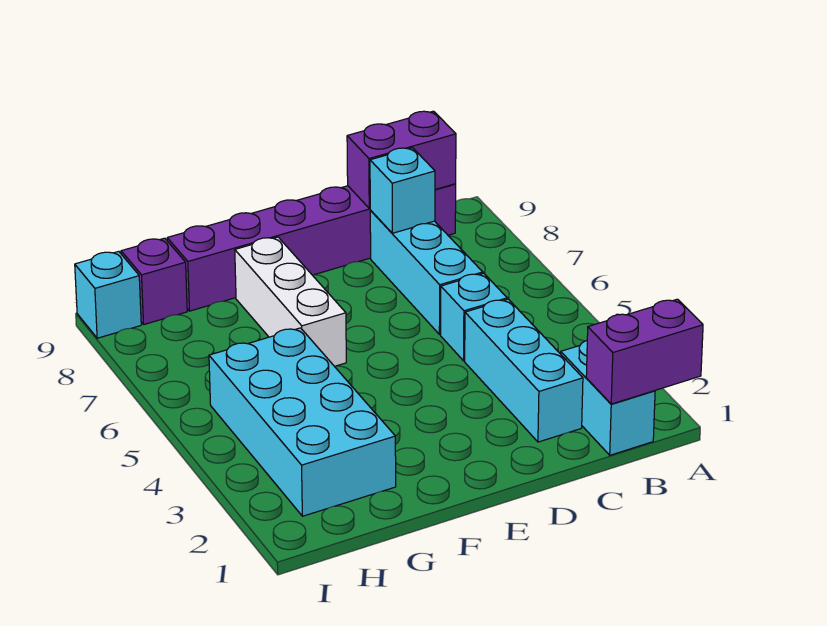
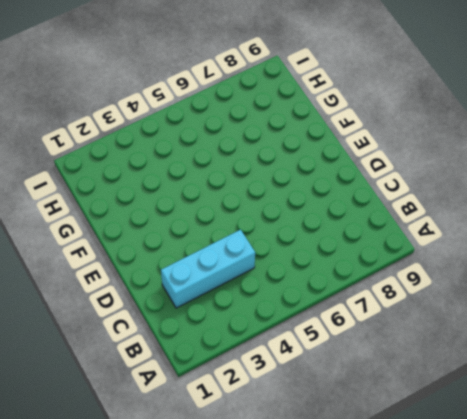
none -> cyan brick B1:B2 level 1
none -> purple brick B9:G9 level 1
none -> cyan brick C5 level 1

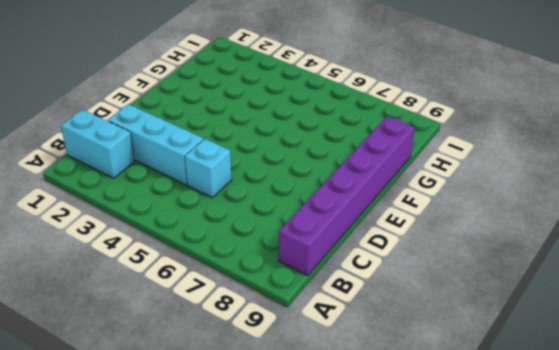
none -> cyan brick C6:C8 level 1
none -> white brick F6:F8 level 1
none -> cyan brick G2:H5 level 1

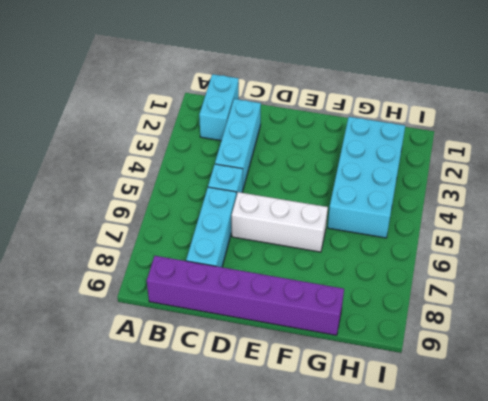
white brick D6:F6 level 1 -> white brick F6:F8 level 1
none -> purple brick H9 level 1
none -> cyan brick I9 level 1
none -> purple brick A1:B1 level 2

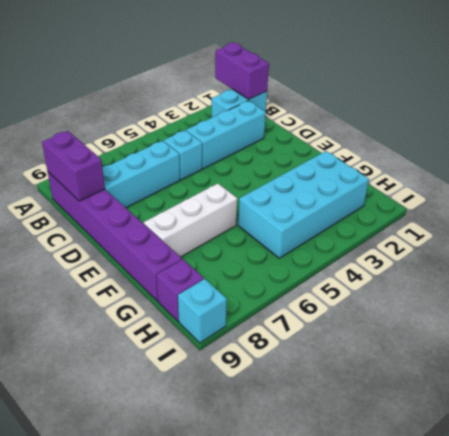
none -> cyan brick C8 level 2

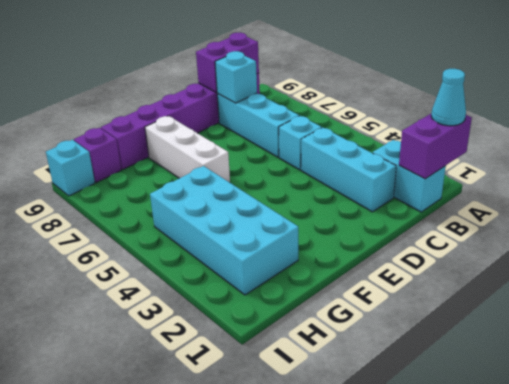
cyan cone A1 level 3 -> none

